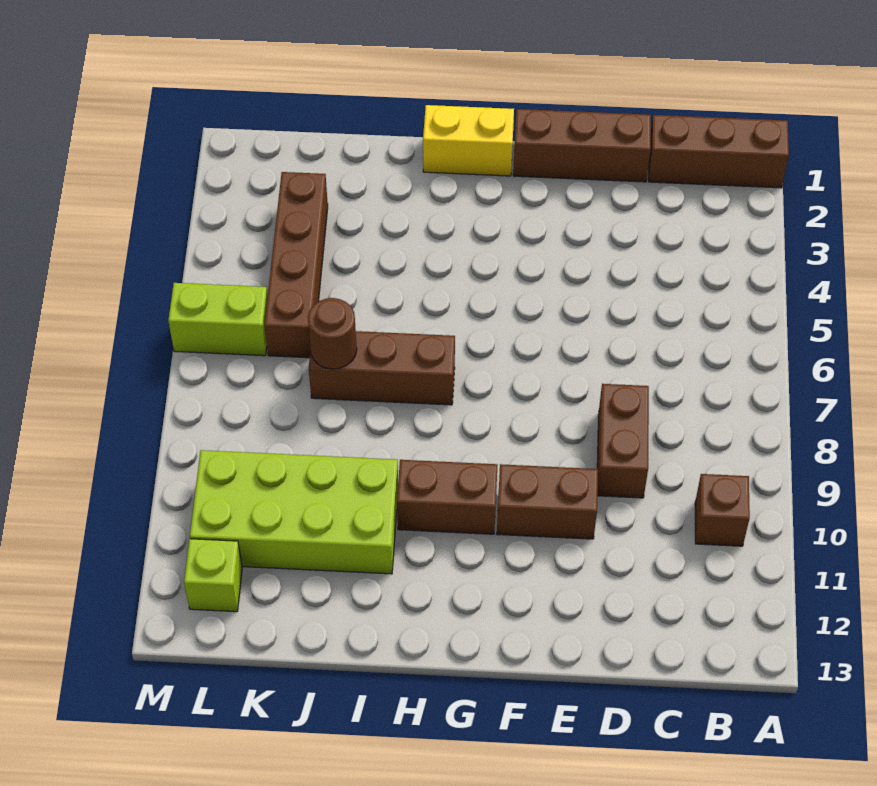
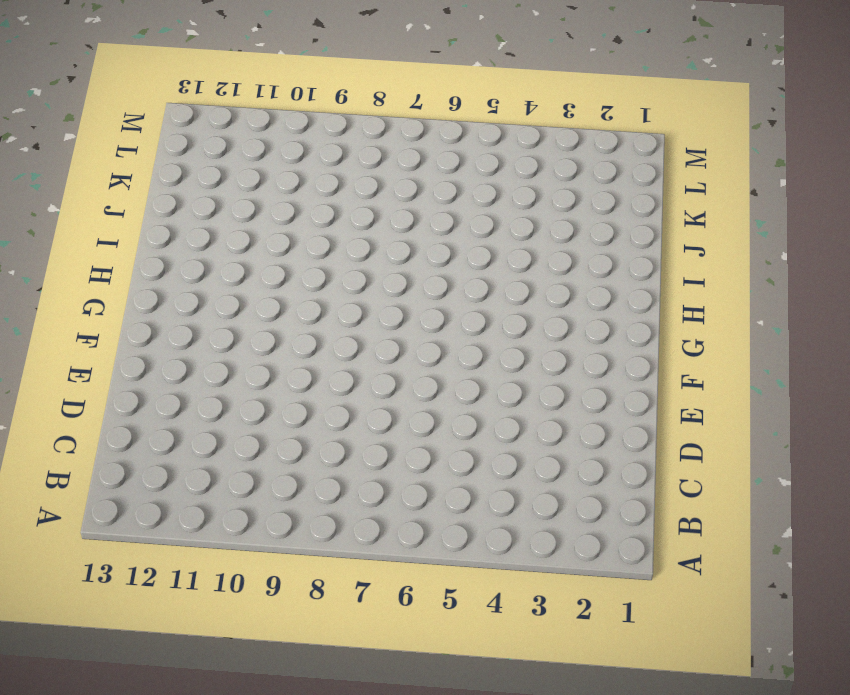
none -> brown brick A1:C1 level 1
none -> brown brick B10 level 1
none -> brown brick D1:F1 level 1

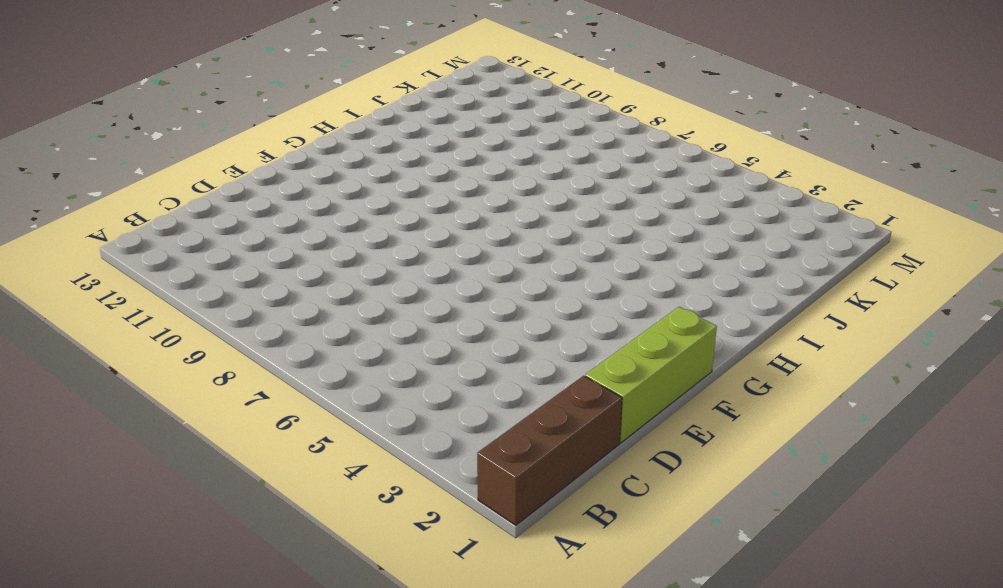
lime brick D1:F1 level 1 -> brown brick D1:F1 level 1
none -> brown brick B10 level 1
none -> brown brick D8:D9 level 1
none -> brown brick E10:F10 level 1

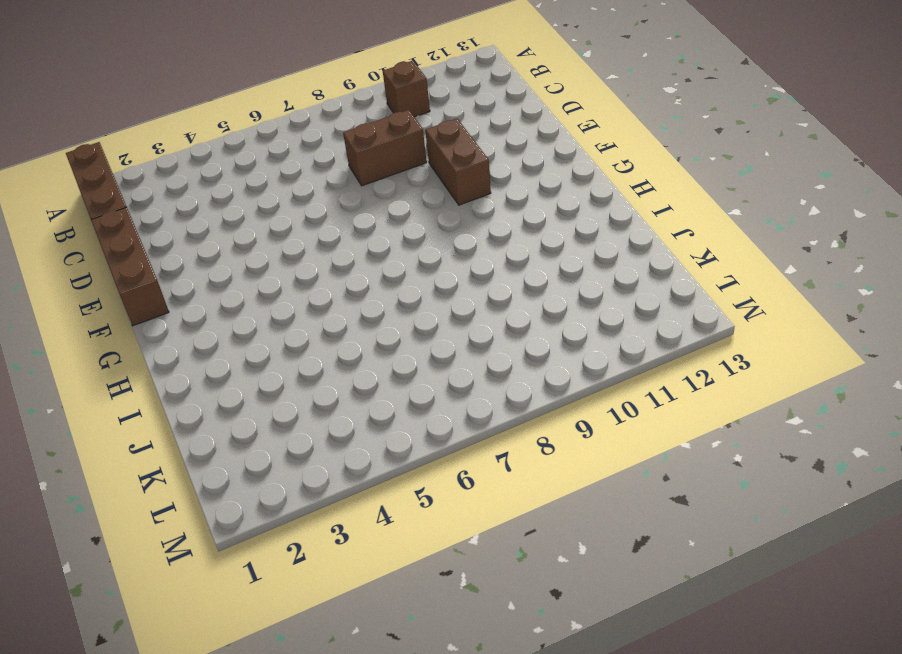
none -> yellow brick G1:H1 level 1
none -> brown brick G10:H10 level 1
none -> brown brick H7:J7 level 1

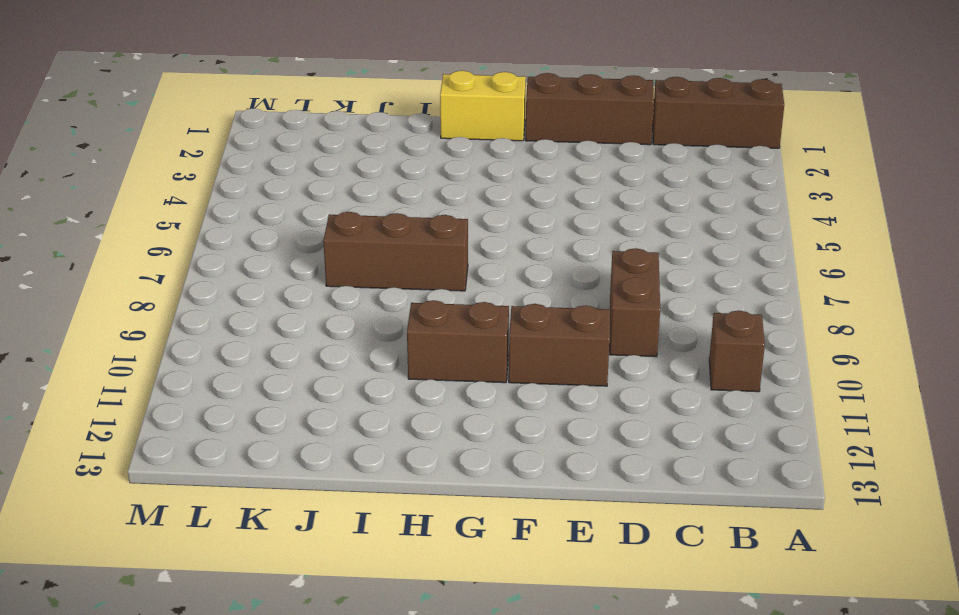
none -> lime brick I10:L11 level 1
none -> brown brick K3:K6 level 1
none -> lime brick L6:M6 level 1

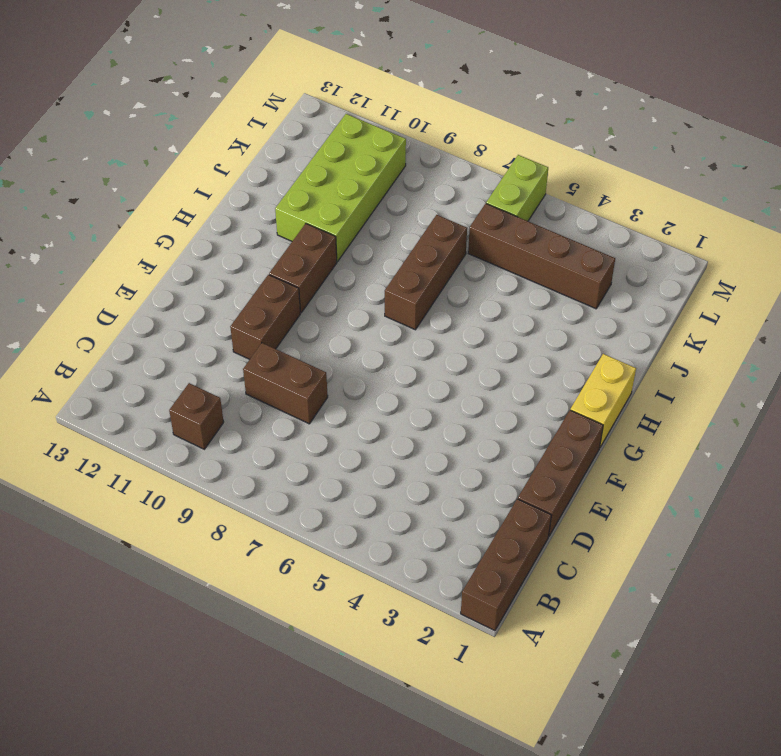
none -> lime brick L12 level 1
none -> brown round brick J7 level 2

